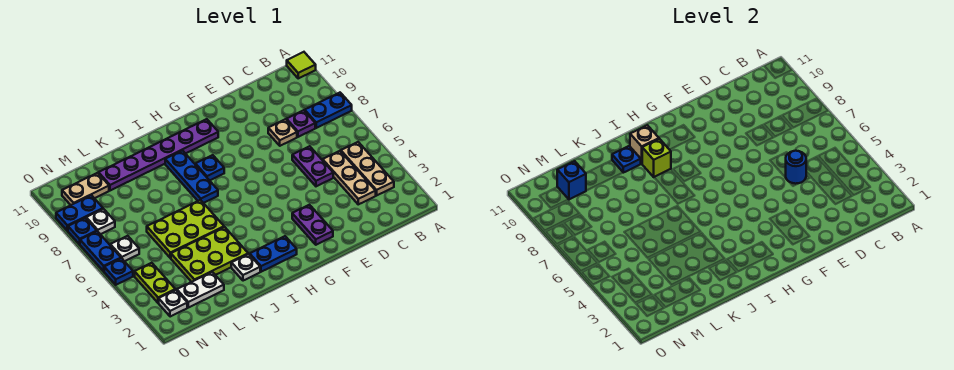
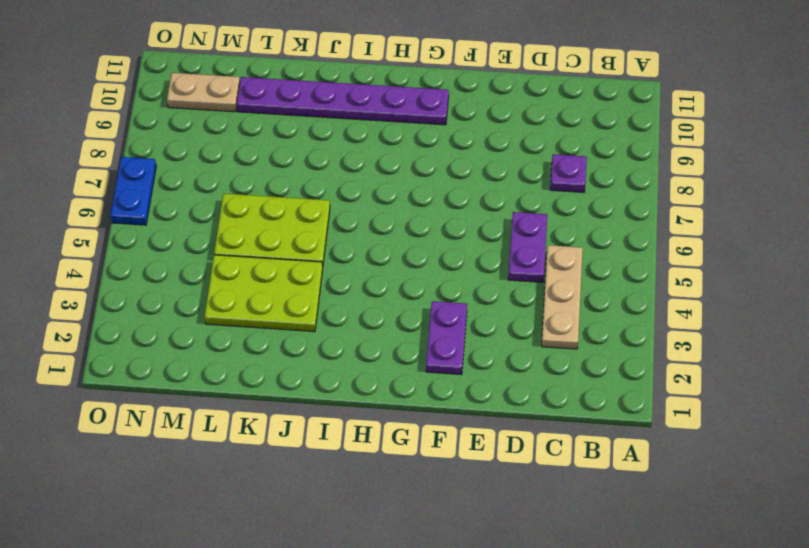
none -> blue plate A8:B8 level 1
none -> lime tile A11 level 1
none -> tan plate B3:B5 level 1
none -> tan plate D8 level 1

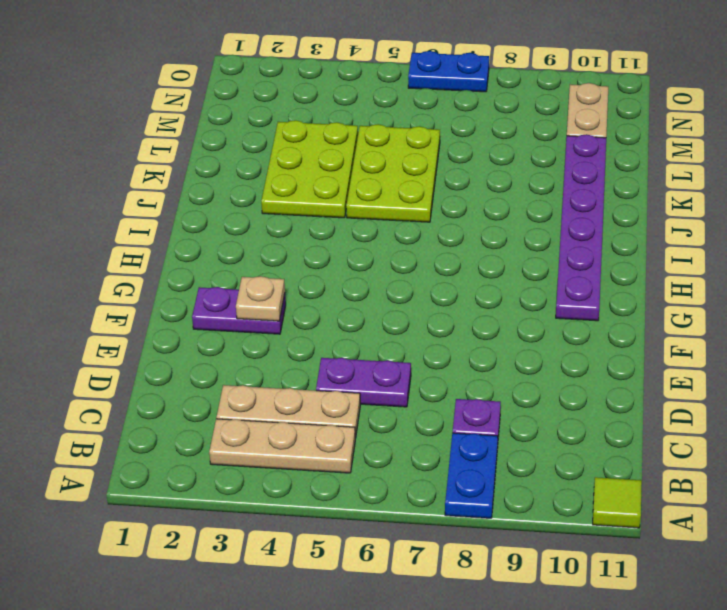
tan plate F3 level 2 -> tan plate D8 level 1
none -> blue plate H2:I2 level 1
none -> blue plate H8 level 1
none -> blue plate I7:I9 level 1
none -> white plate J2 level 1

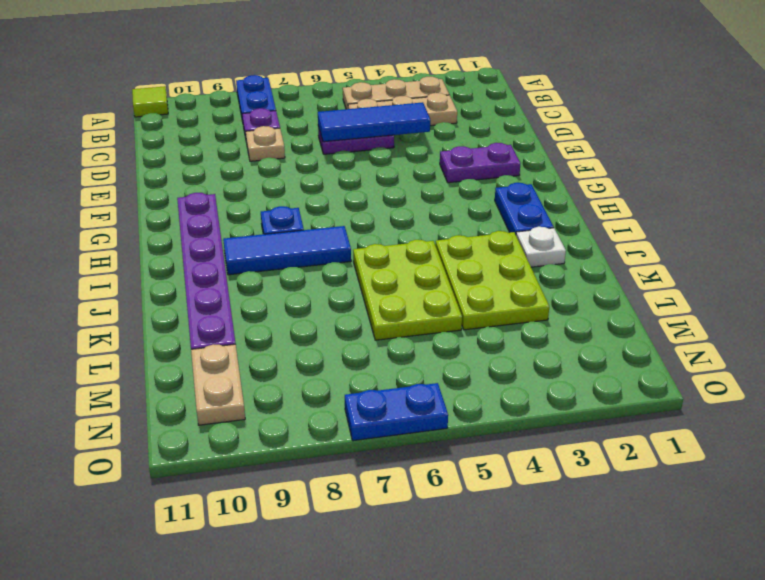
blue tile D4:D6 level 2 -> blue round brick D5 level 2
blue tile I7:I9 level 1 -> blue plate I7:I9 level 1
none -> white plate L2:M2 level 1
none -> white plate N2 level 1
none -> lime plate N3:N4 level 1
none -> white plate N6 level 1

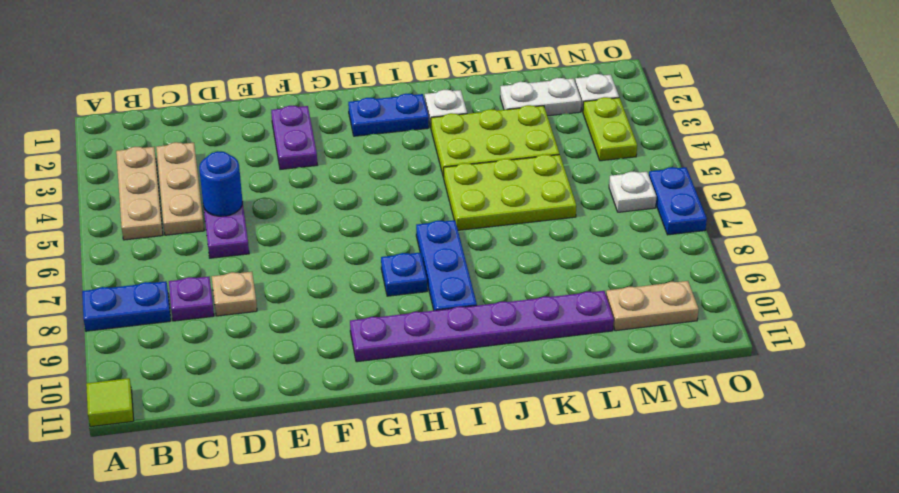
none -> white plate N8 level 1
none -> blue plate N9:O9 level 1
none -> blue plate O5 level 1
none -> blue plate O8 level 1

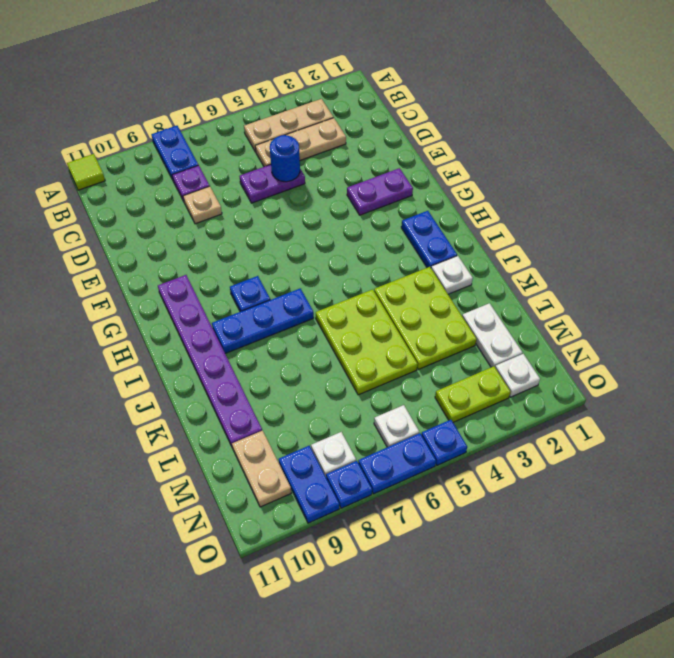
none -> lime brick I9 level 2
none -> tan brick I10 level 2
none -> blue plate J10 level 2
none -> blue brick M10 level 2

